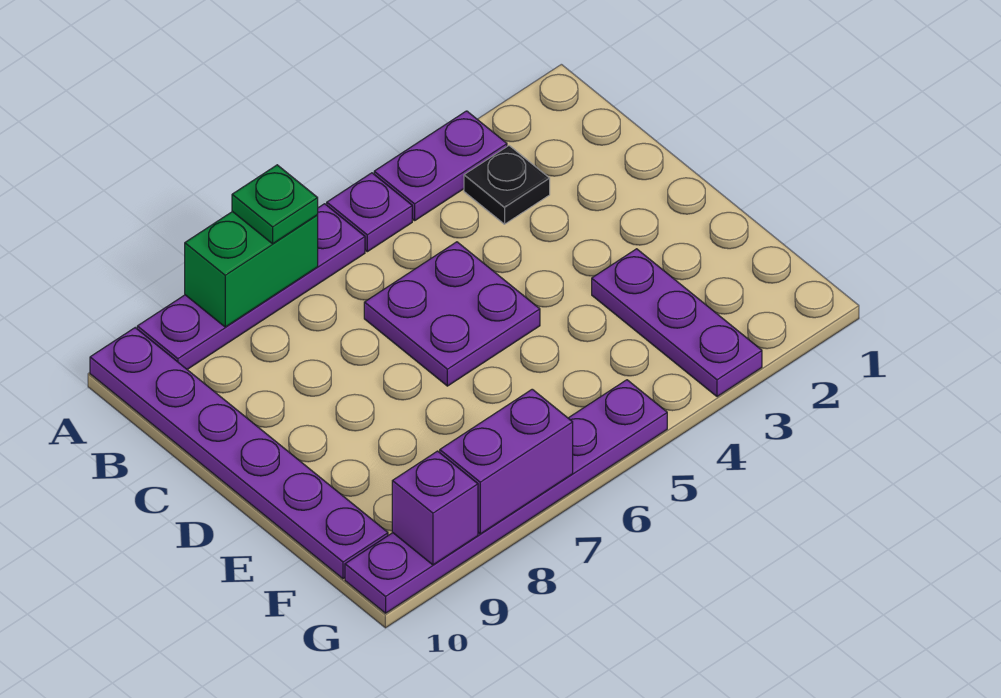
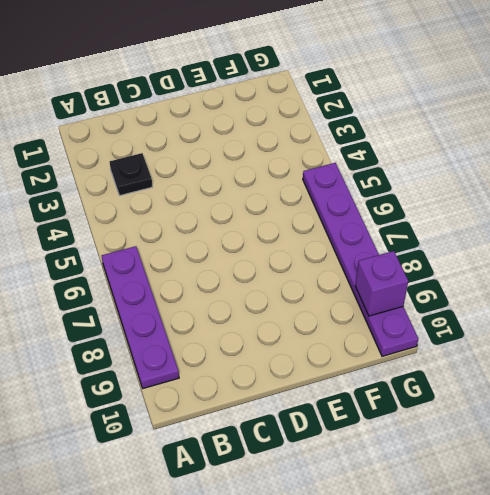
none -> purple plate A3:A4 level 1
none -> purple plate A5 level 1
none -> purple plate A10:F10 level 1

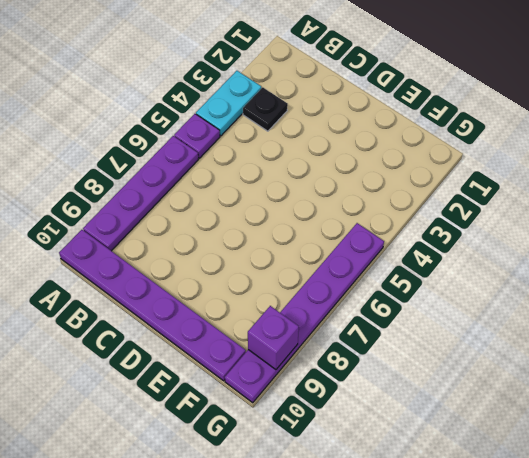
cyan plate A3:A4 level 1 -> purple plate A3:A4 level 1
none -> purple plate C5:D6 level 1
none -> purple plate E3:G3 level 1
none -> green brick A7:A8 level 2

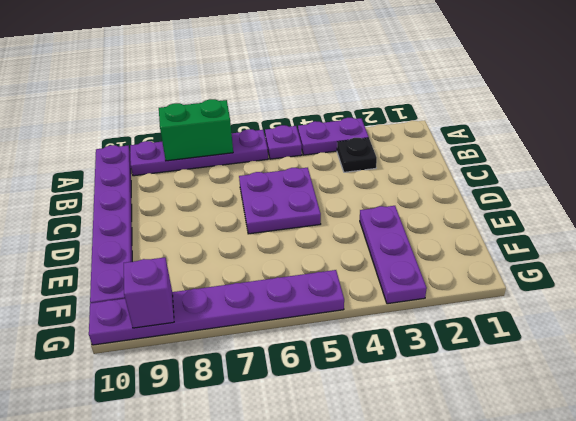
none -> purple brick G7:G8 level 2
none -> green plate A7 level 3

